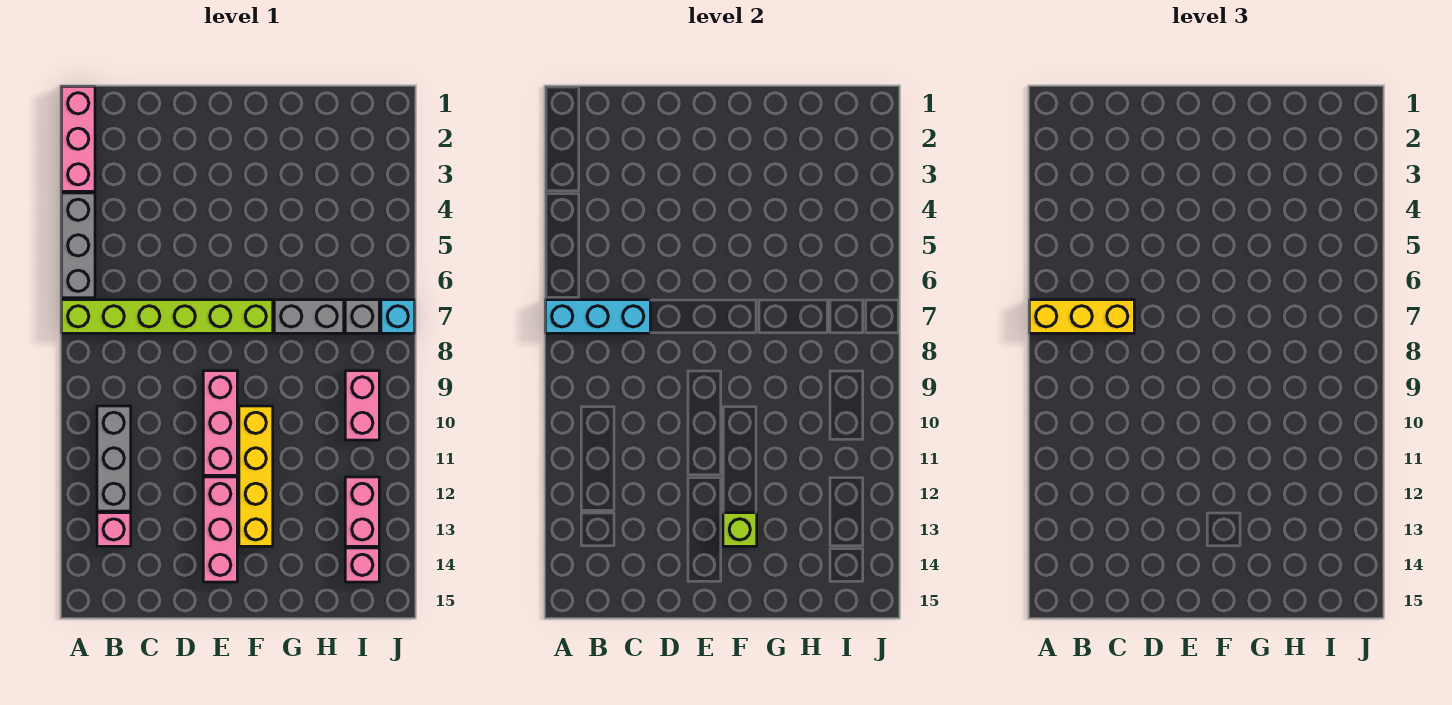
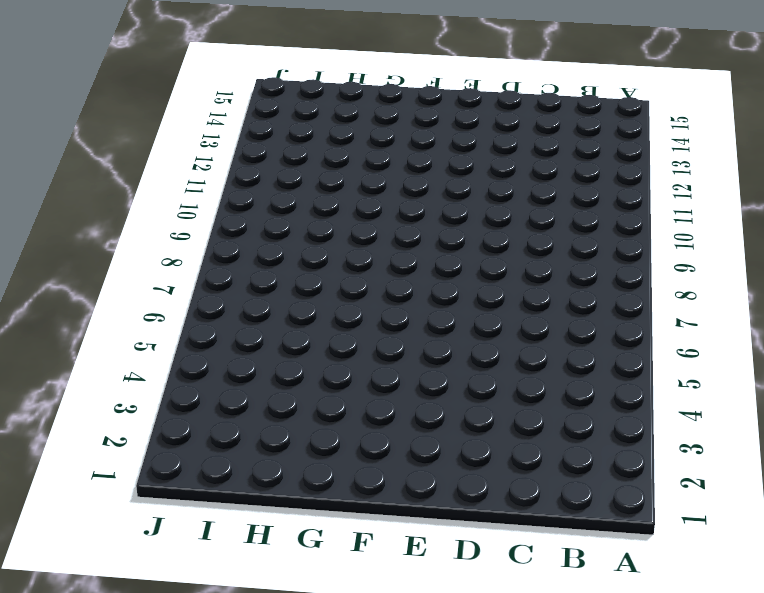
none -> pink brick A1:A3 level 1
none -> grey brick A4:A6 level 1
none -> lime brick A7:F7 level 1

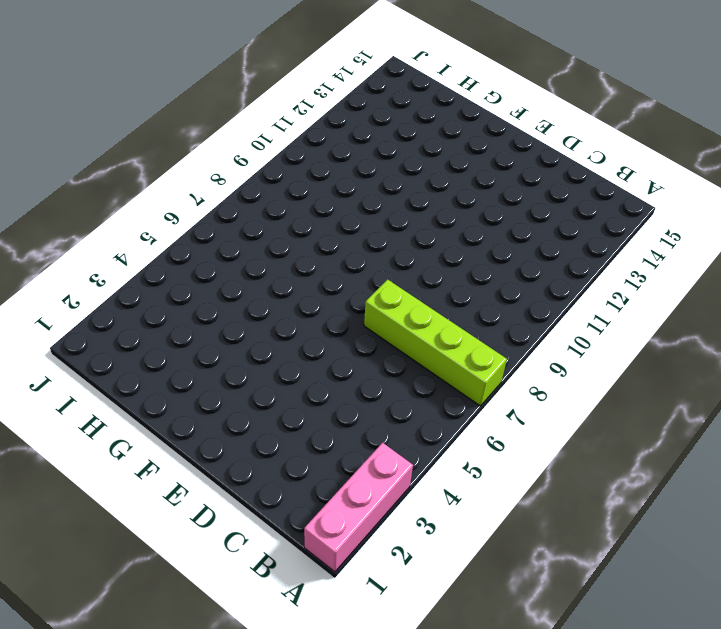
lime brick A7:D7 level 1 -> lime brick A7:F7 level 1
none -> grey brick A4:A6 level 1
none -> grey brick B10:B12 level 1
none -> pink brick B13 level 1

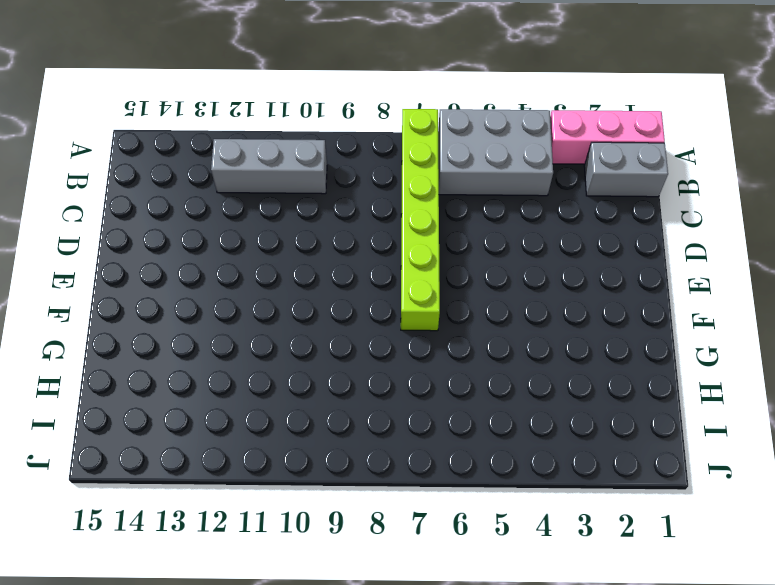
grey brick A4:B6 level 1 -> grey brick A4:A6 level 1
grey brick B1:B2 level 1 -> grey brick G7:H7 level 1
none -> pink brick B13 level 1
none -> pink brick E9:E11 level 1
none -> pink brick E12:E14 level 1

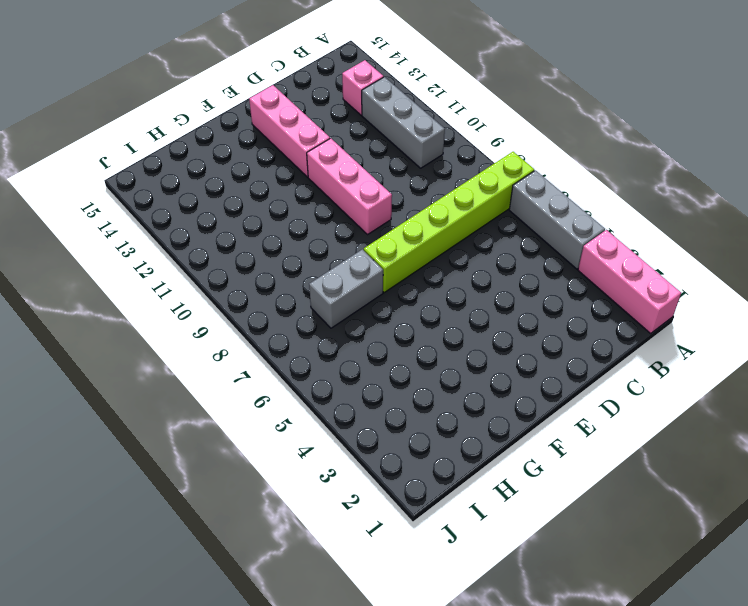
none -> yellow brick F10:F13 level 1
none -> grey brick I7 level 1
none -> pink brick I9:I10 level 1

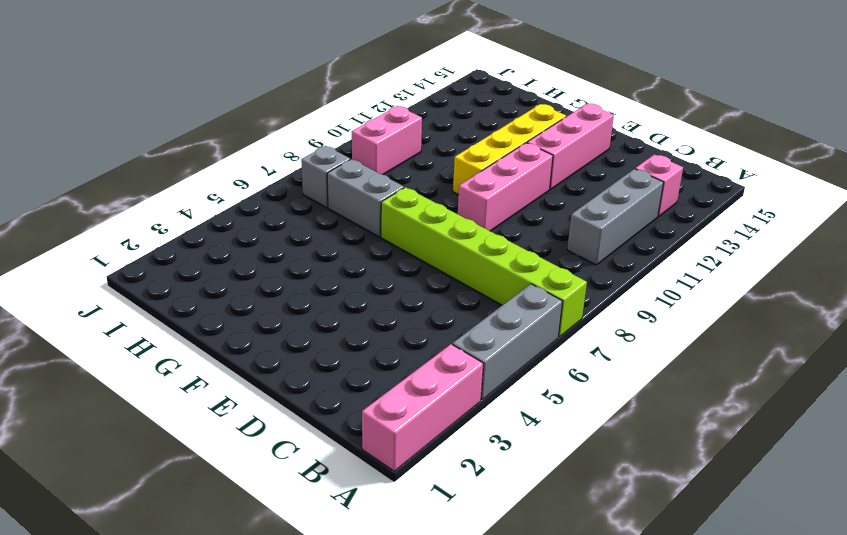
none -> pink brick I12:I13 level 1
none -> pink brick I14 level 1
none -> cyan brick J7 level 1

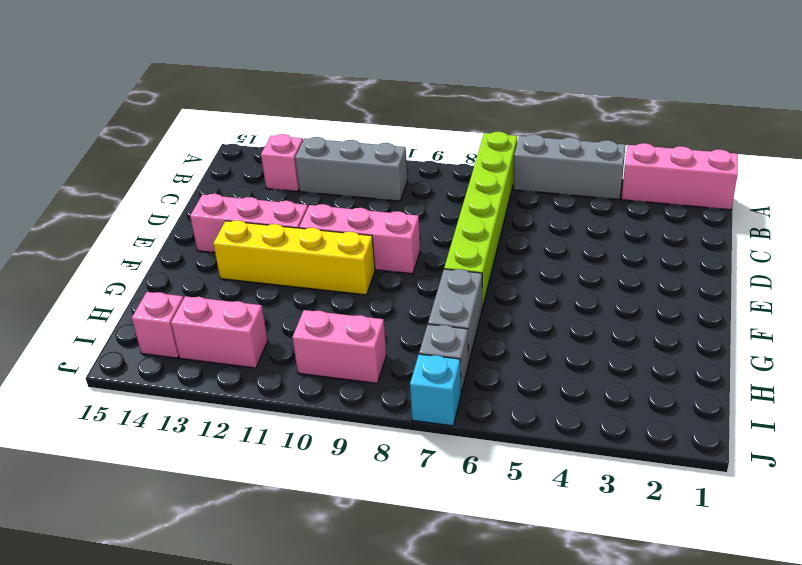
none -> cyan brick A7:C7 level 2
none -> lime brick F13 level 2
none -> yellow brick A7:C7 level 3

